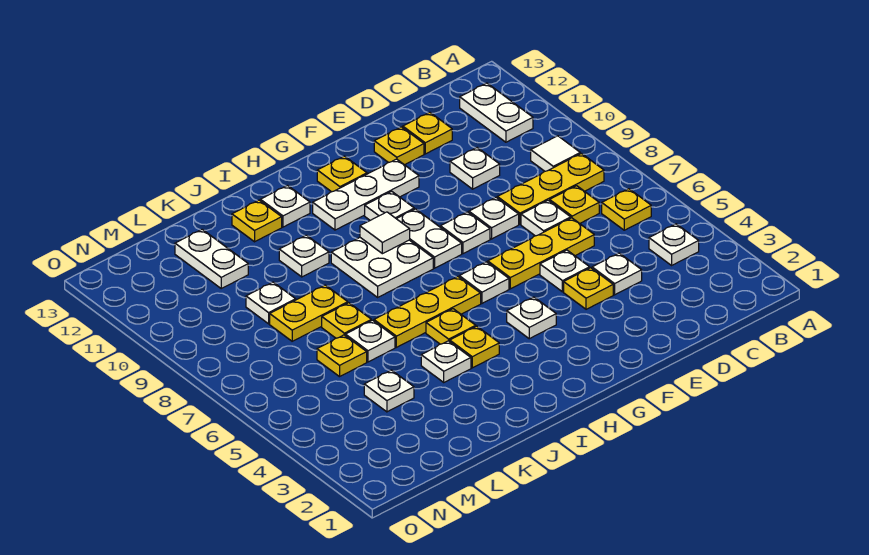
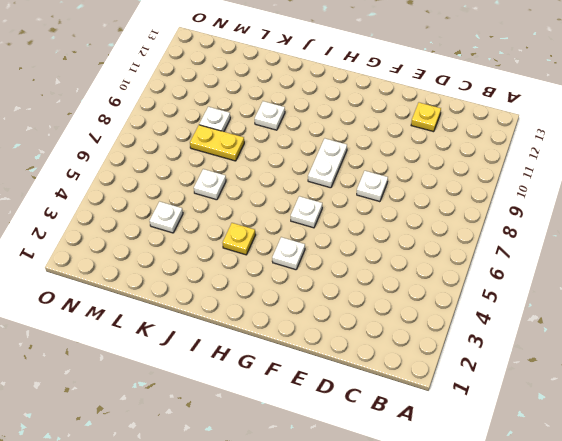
none -> white plate B4 level 1
none -> yellow plate B6 level 1
none -> yellow plate B8:D8 level 1
none -> white tile B9 level 1

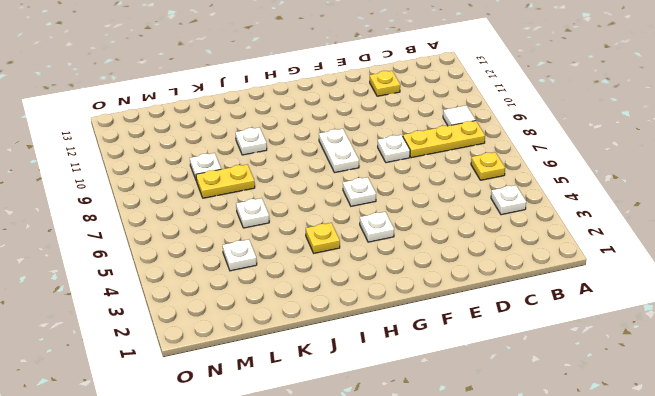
none -> white plate B11:B12 level 1
none -> yellow plate C7 level 1
none -> white plate D4 level 1
none -> yellow plate D6:F6 level 1

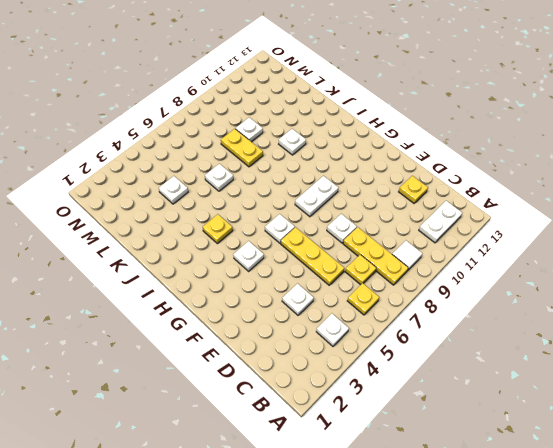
none -> white plate D7 level 1
none -> white plate D10 level 1
none -> yellow plate E4 level 1
none -> white plate E5 level 1

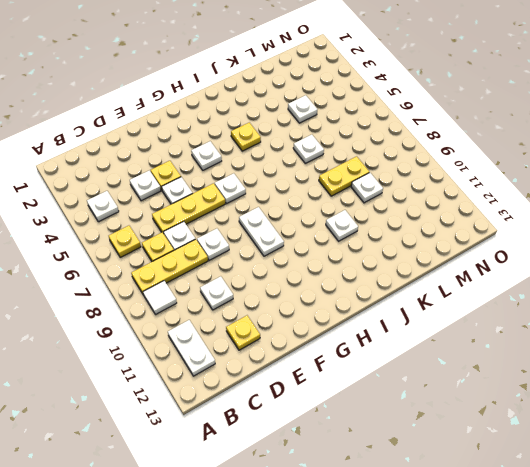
none -> yellow plate E12 level 1
none -> white plate F8 level 1
none -> white plate F11:H11 level 1
none -> white plate G10 level 1

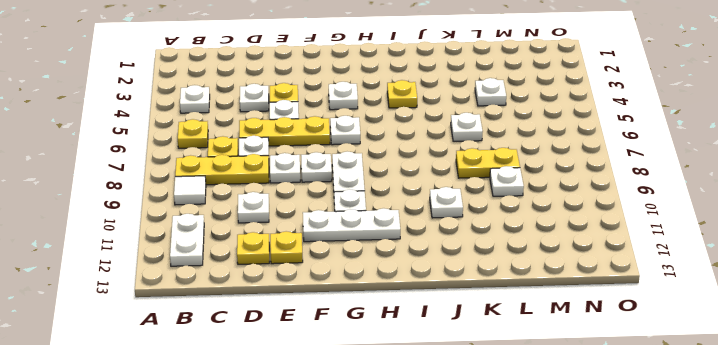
none -> yellow plate G12 level 1
none -> yellow plate H6:J6 level 1
none -> white plate H8:I9 level 1
none -> yellow plate I5 level 1

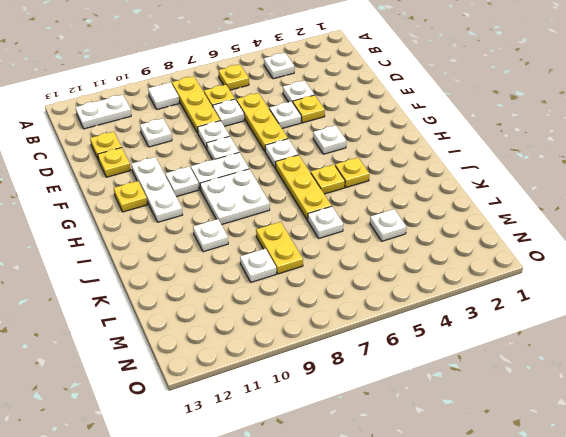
none -> white plate I12 level 1
none -> white plate J4 level 1
none -> yellow plate J12 level 1
none -> yellow plate K7 level 1

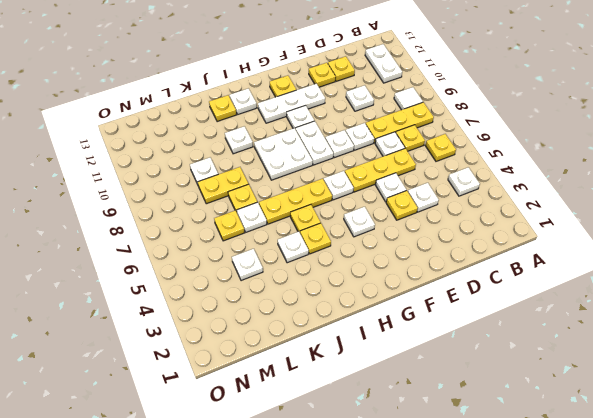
none -> white plate L11:L12 level 1
none -> white tile H9 level 2

